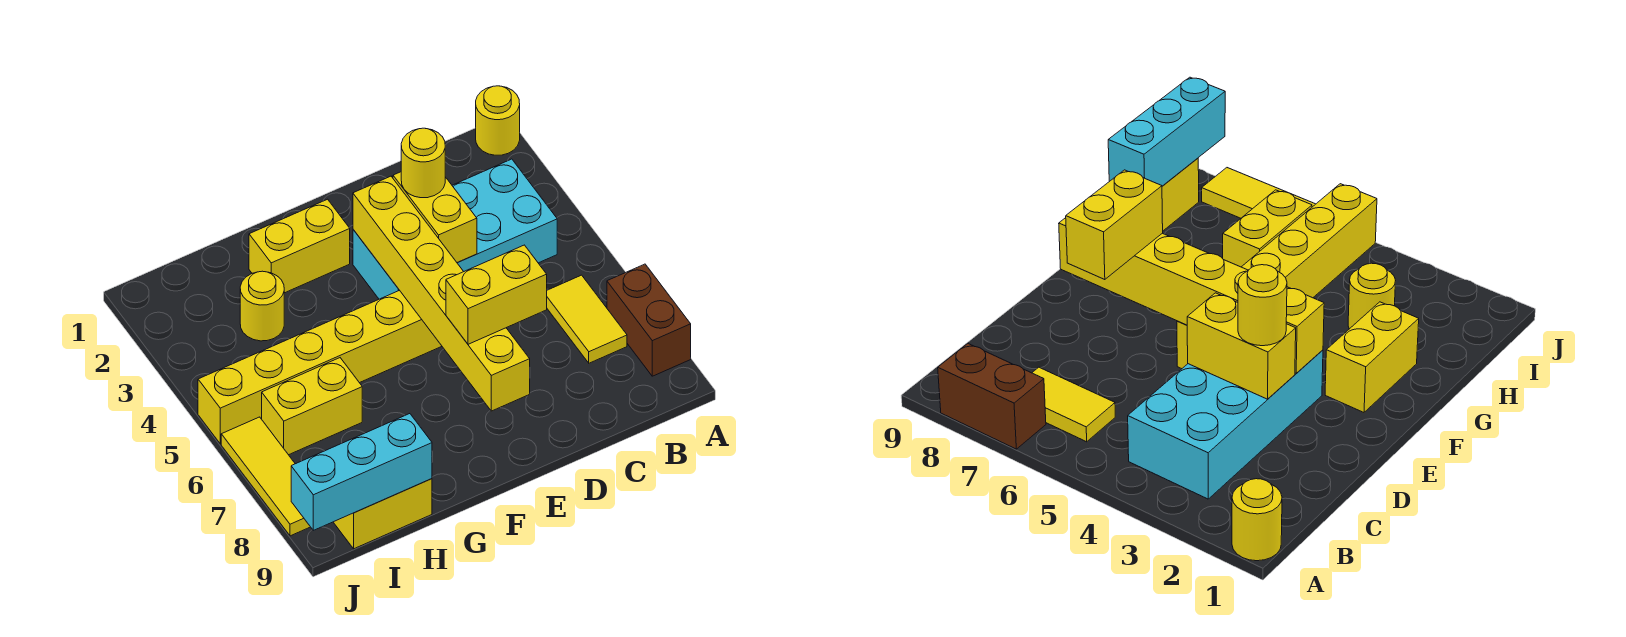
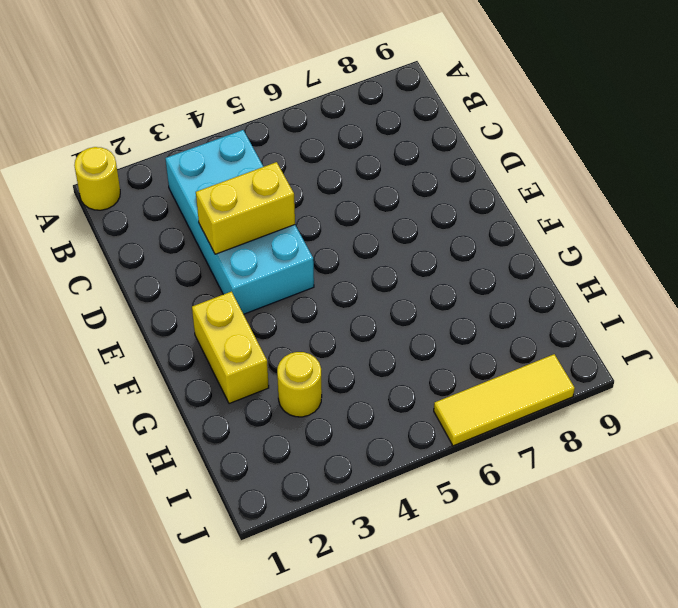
none -> brown brick A7:A8 level 1
none -> yellow tile B6:B7 level 1
none -> yellow brick E5:J5 level 1

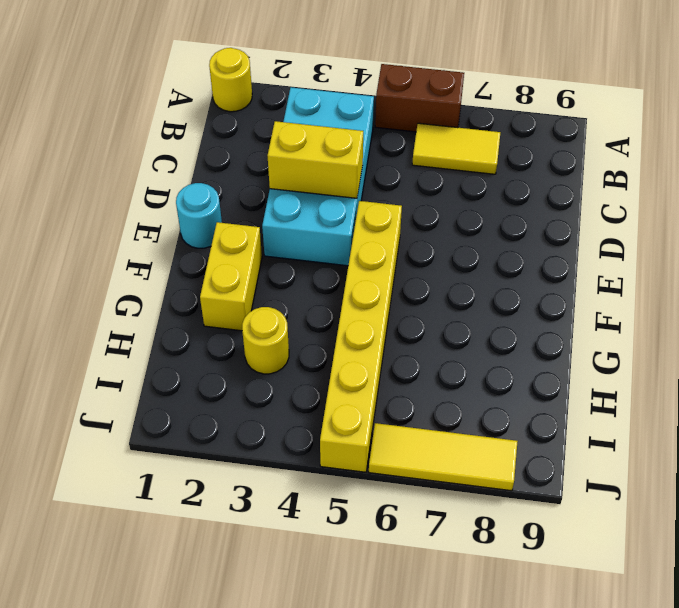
brown brick A5:A6 level 1 -> brown brick A7:A8 level 1
cyan round brick E1 level 1 -> none
none -> yellow brick H6:I6 level 1
none -> yellow brick H9:I9 level 1
none -> yellow brick E3:E8 level 2

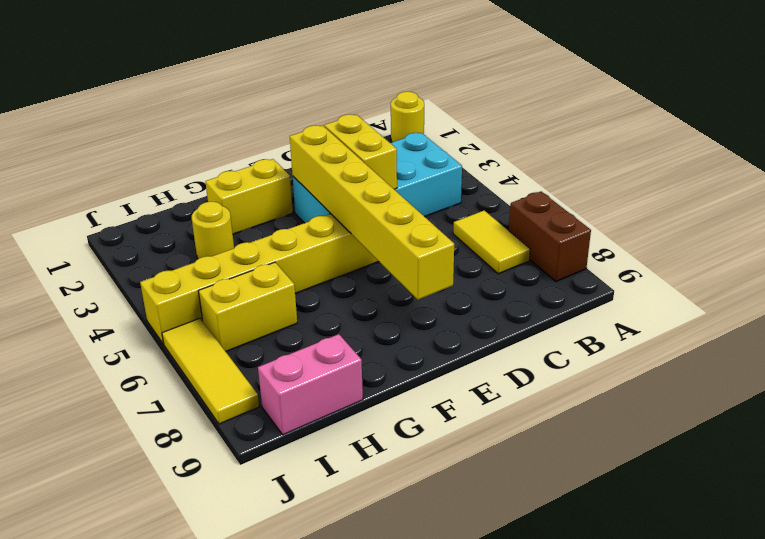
pink brick H9:I9 level 1 -> yellow brick H9:I9 level 1
none -> cyan brick H9:J9 level 2
none -> yellow round brick D3 level 3
none -> yellow brick D7:E7 level 3

